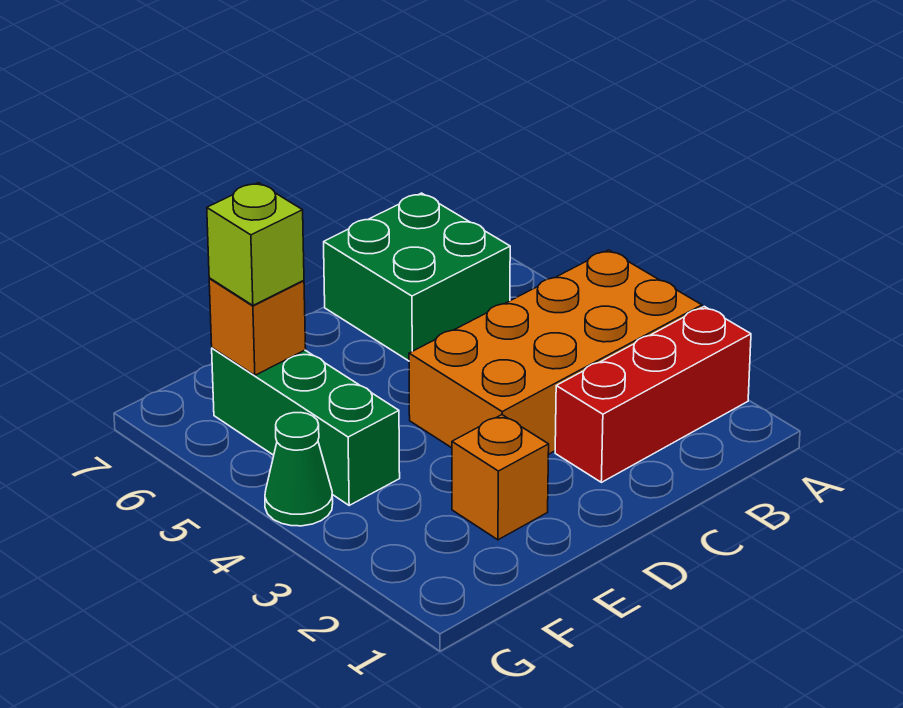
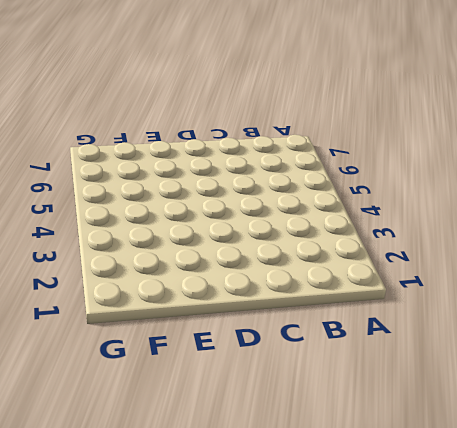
none -> red brick A2:C2 level 1
none -> orange brick A3:D4 level 1

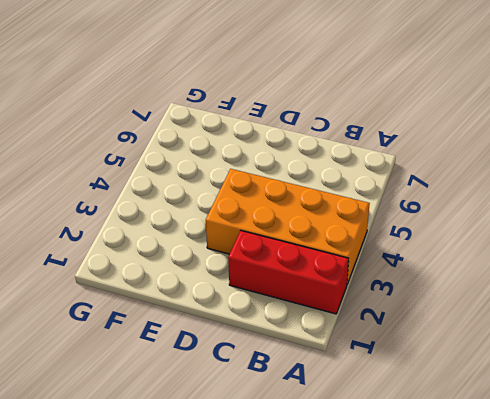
none -> green brick B6:C7 level 1
none -> orange brick E2 level 1

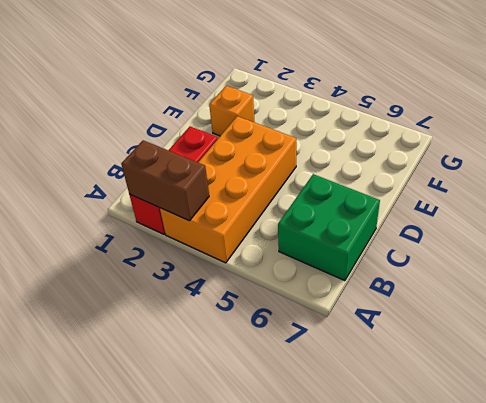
brown brick A2:A3 level 2 -> none
none -> green brick F4:F6 level 1
none -> green cone G4 level 1

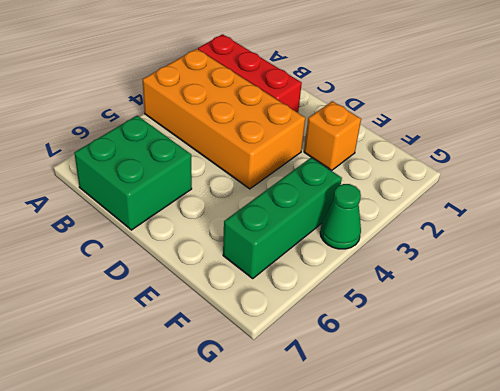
none -> orange brick F6 level 2
none -> lime brick F6 level 3

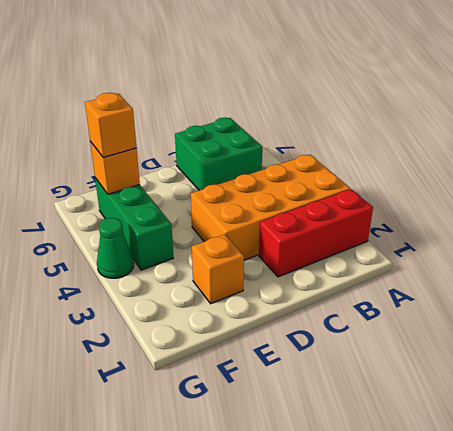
orange brick F6 level 3 -> lime brick F6 level 3

